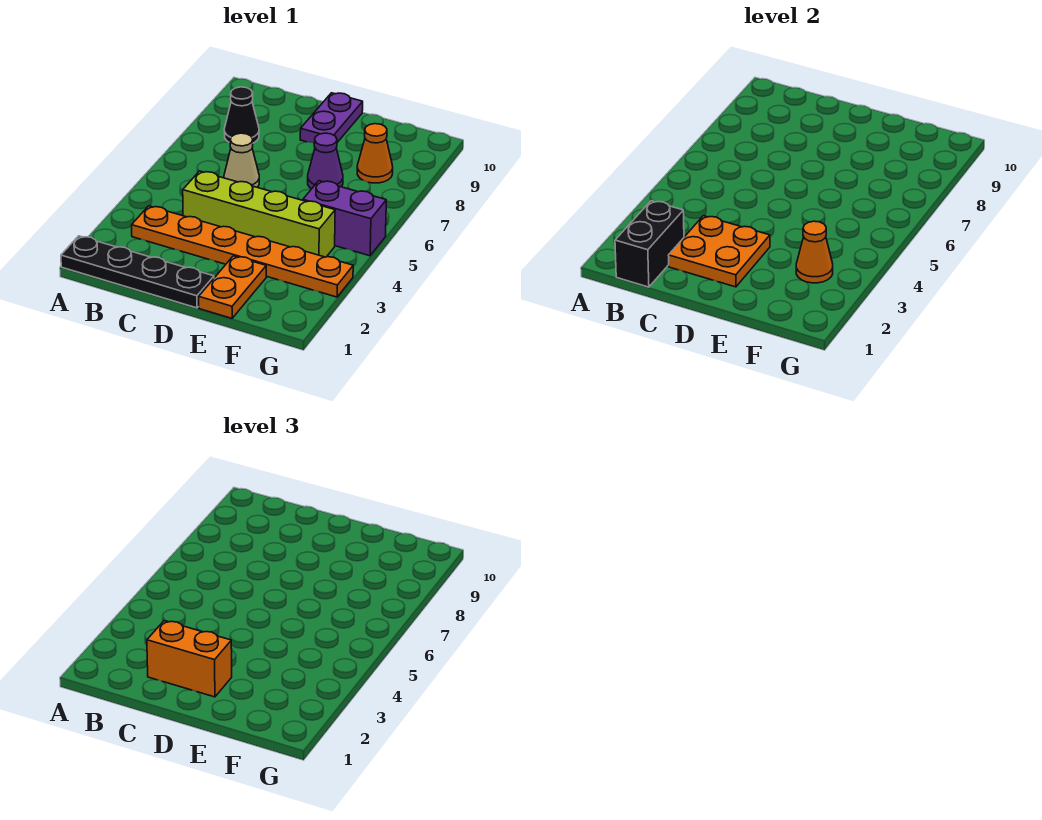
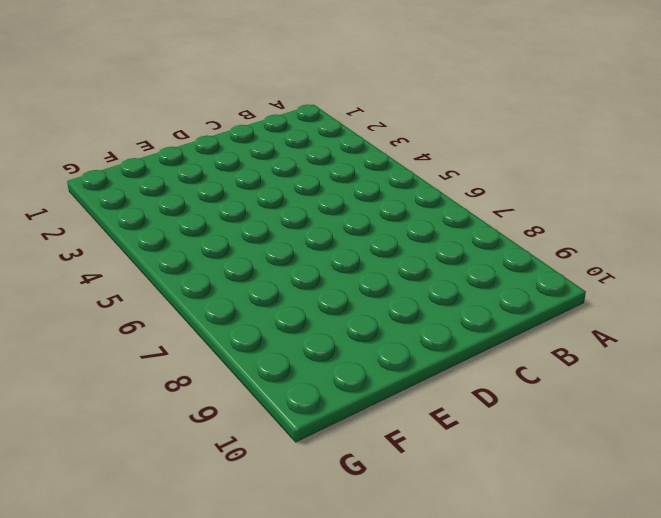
none -> black plate A1:D1 level 1
none -> orange plate B3:G3 level 1
none -> black cone B8 level 1

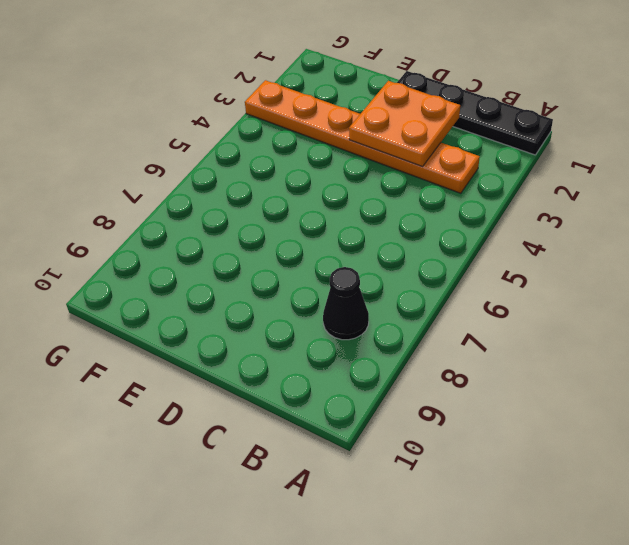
none -> lime brick C4:F4 level 1
none -> tan cone C6 level 1
none -> purple plate D9:D10 level 1

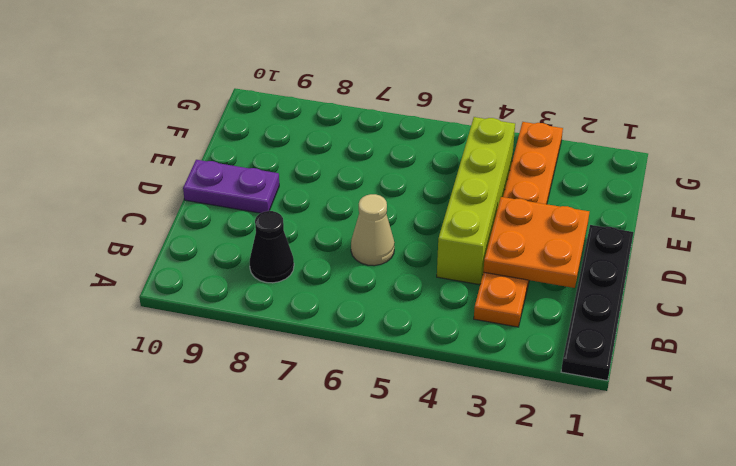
none -> orange plate E1:E2 level 1
none -> purple cone E7 level 1
none -> purple brick F5:G5 level 1

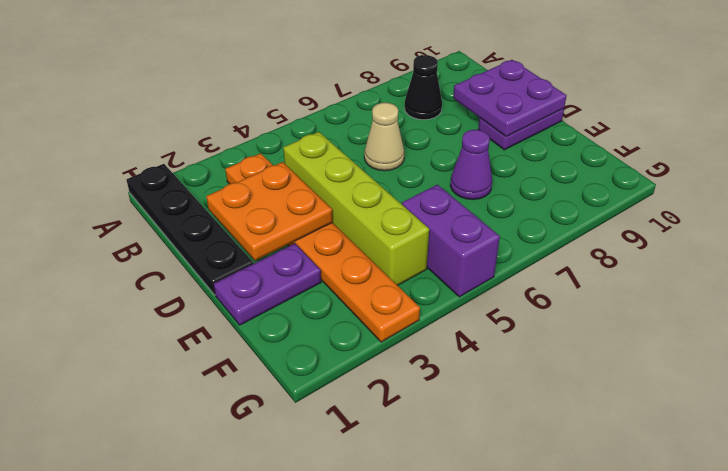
purple plate C9:D10 level 2 -> none
purple plate E1:E2 level 1 -> orange plate E1:E2 level 1
none -> orange cone F8 level 1
none -> black brick B1:B2 level 2
none -> orange cone F3 level 2

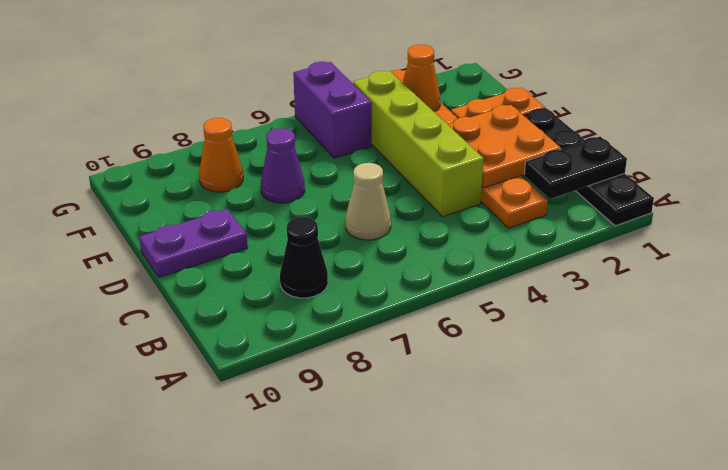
black plate B1:B2 level 2 -> black brick B1:B2 level 2
none -> orange brick C2:D2 level 3

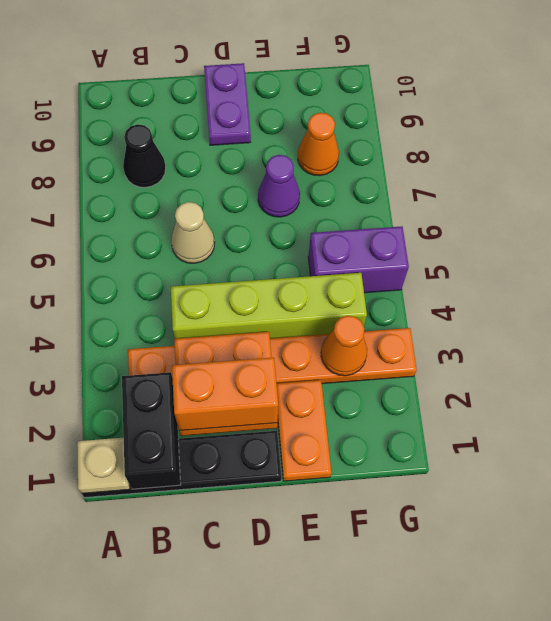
tan plate A1 level 2 -> none

